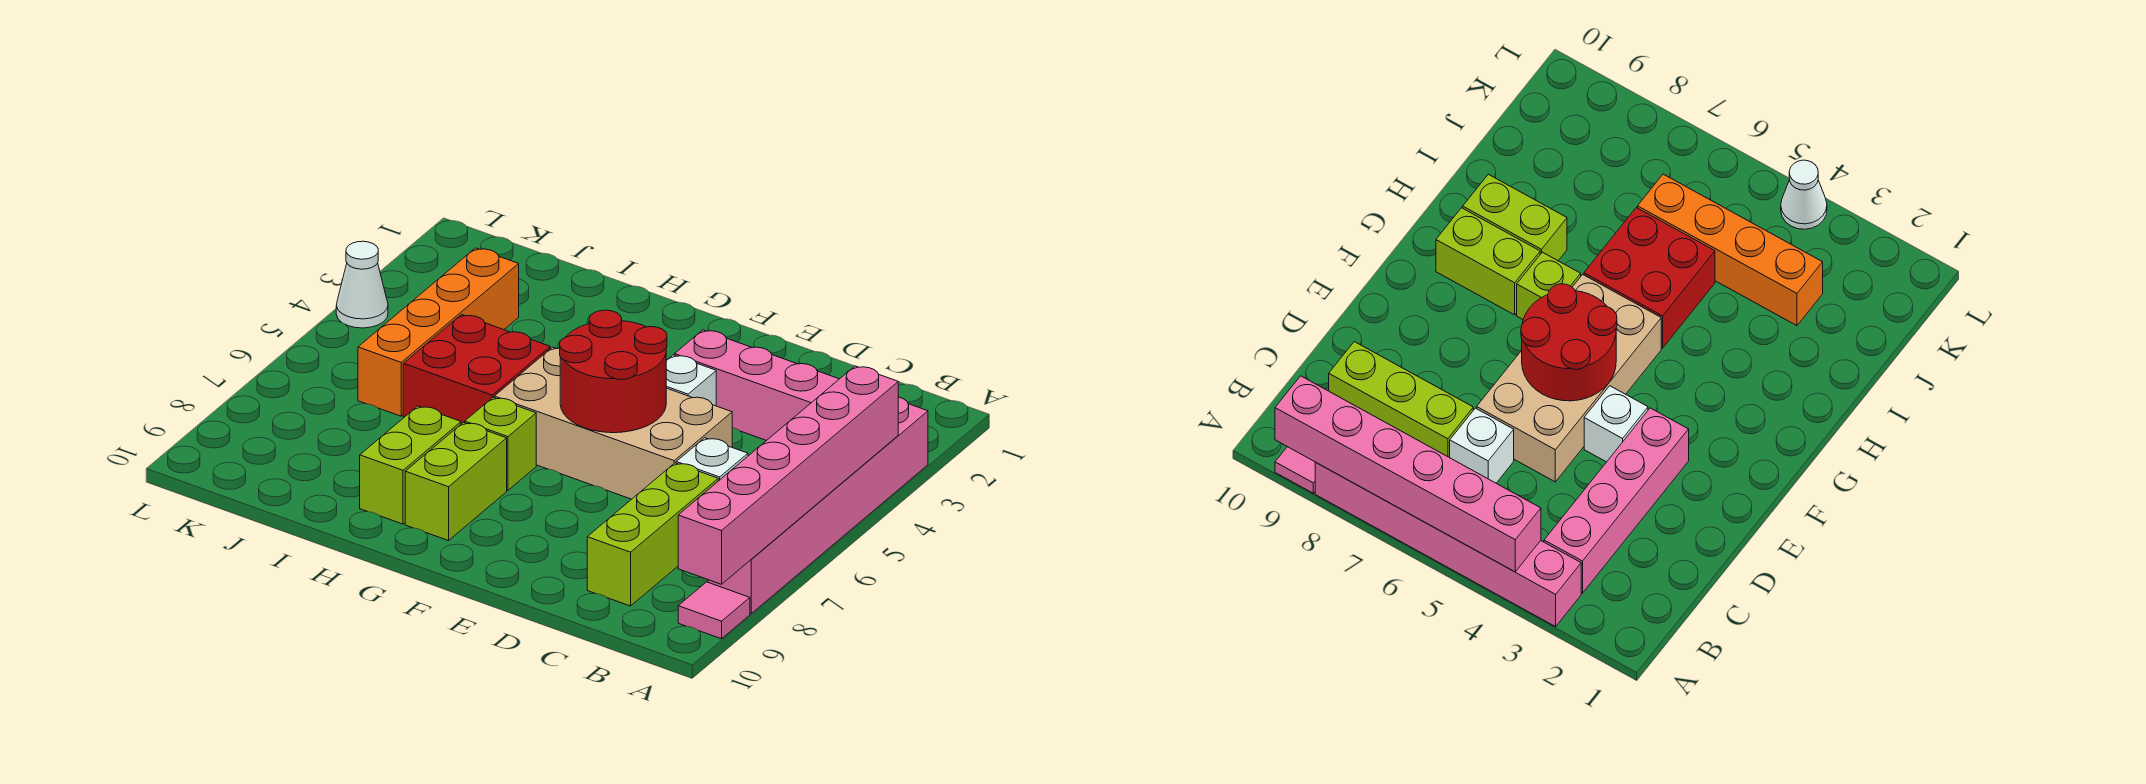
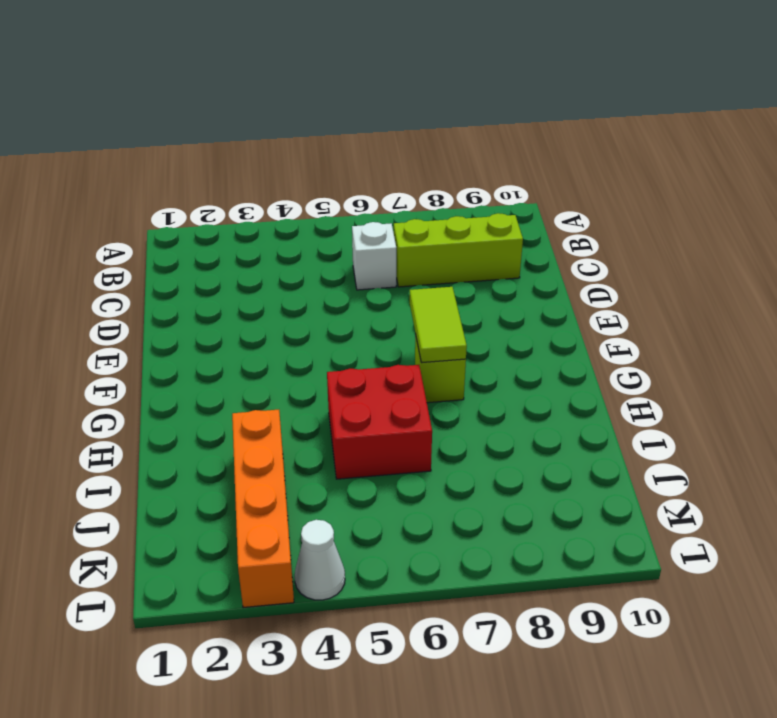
lime tile F7:G7 level 2 -> none
orange brick I3:L3 level 1 -> orange brick J3:J6 level 1
none -> pink brick A3:A8 level 1
none -> pink tile A9 level 1
none -> pink brick B3:E3 level 1

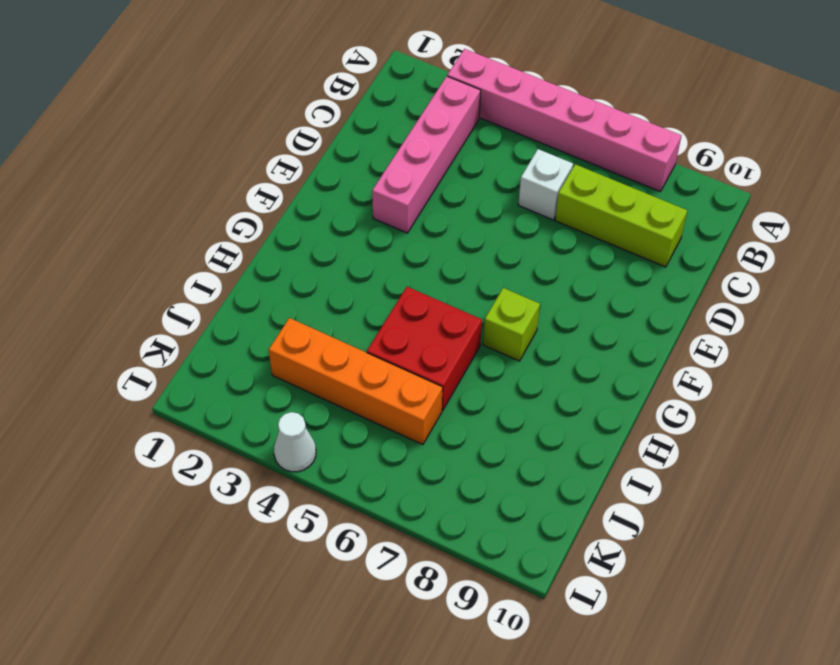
none -> pink tile A9 level 1
none -> tan brick D5:G6 level 1
none -> white brick E4 level 1

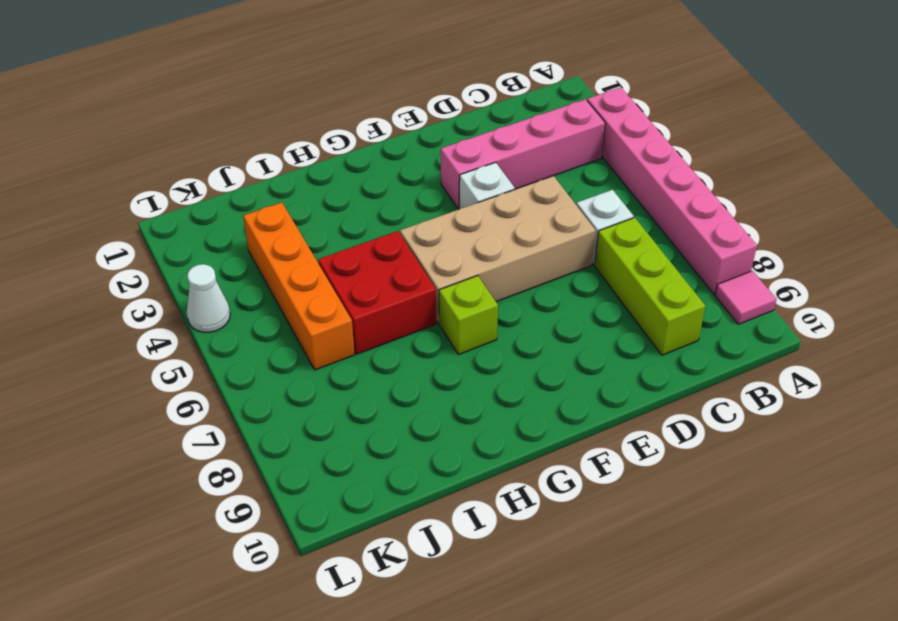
none -> lime brick G8:G9 level 1
none -> lime brick H8:H9 level 1
none -> pink brick A4:A9 level 2

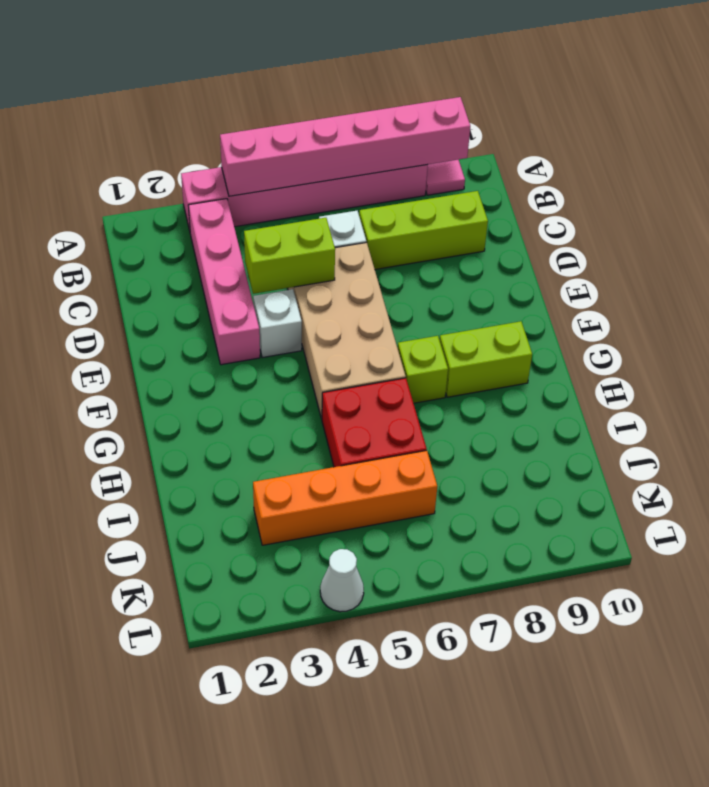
lime brick D4:D5 level 2 -> lime brick H8:H9 level 1
none -> red round brick E5:F6 level 2

